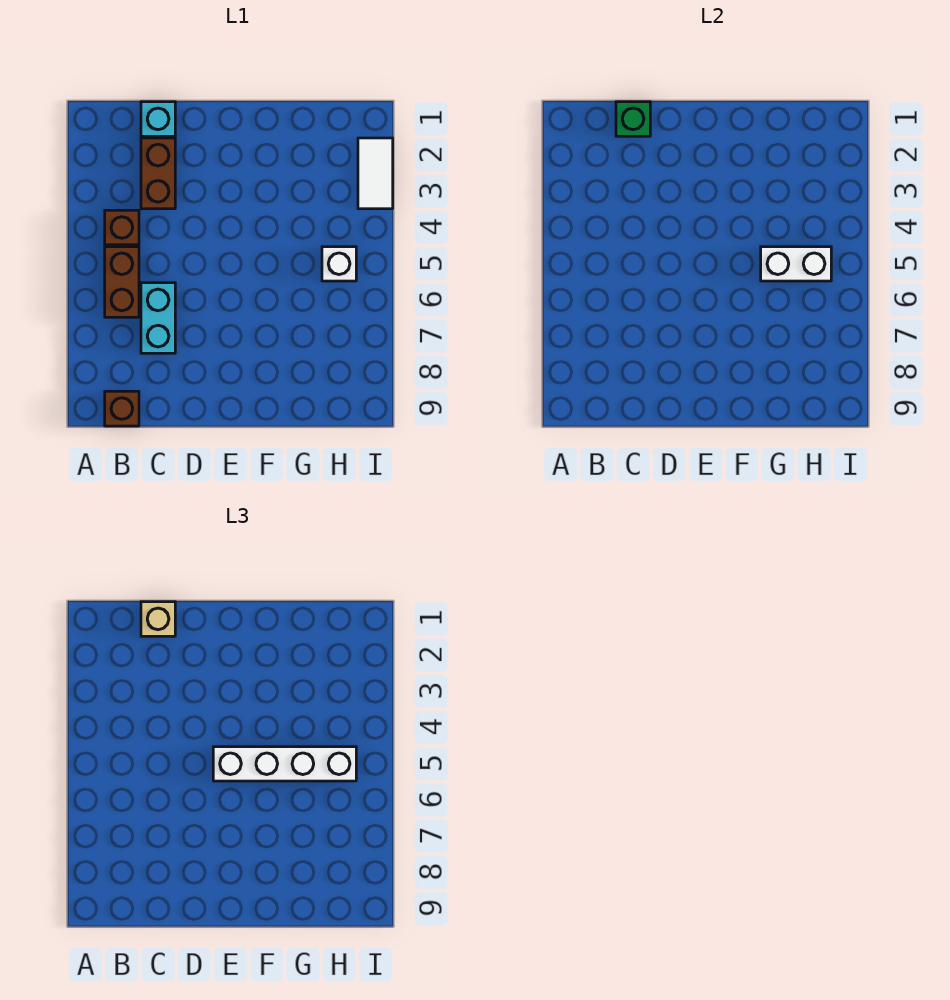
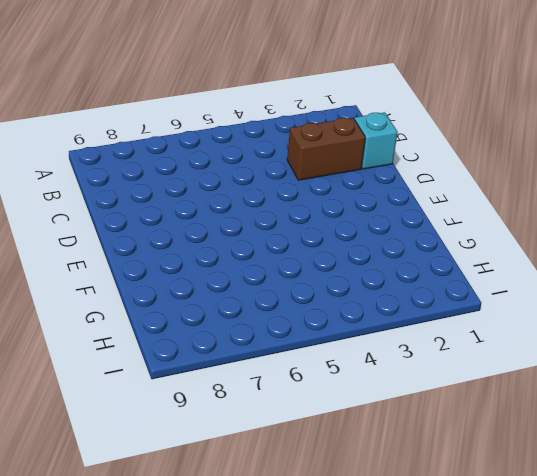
none -> brown brick B4 level 1
none -> brown brick B5:B6 level 1
none -> brown brick B9 level 1

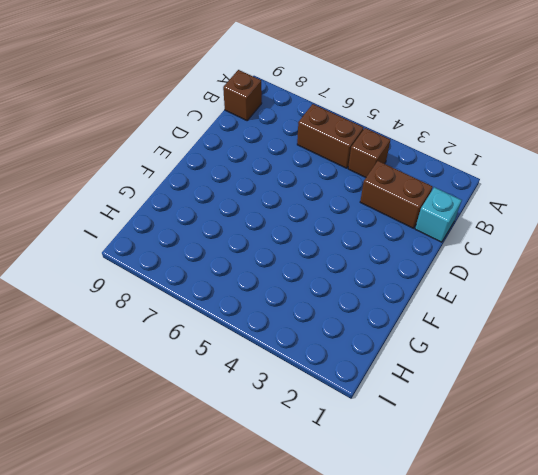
none -> cyan brick C6:C7 level 1
none -> white brick H5 level 1
none -> white tile I2:I3 level 1

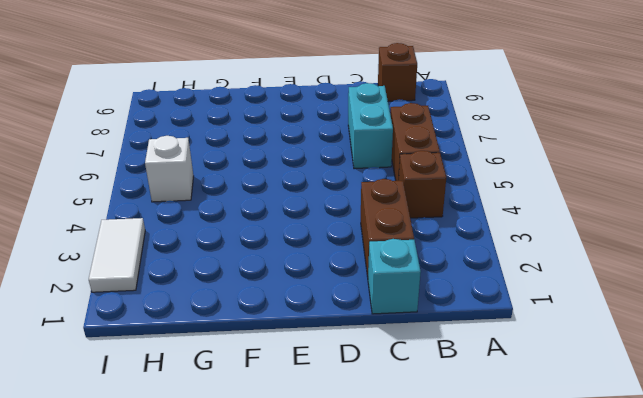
none -> green brick C1 level 2
none -> white brick G5:H5 level 2
none -> tan brick C1 level 3

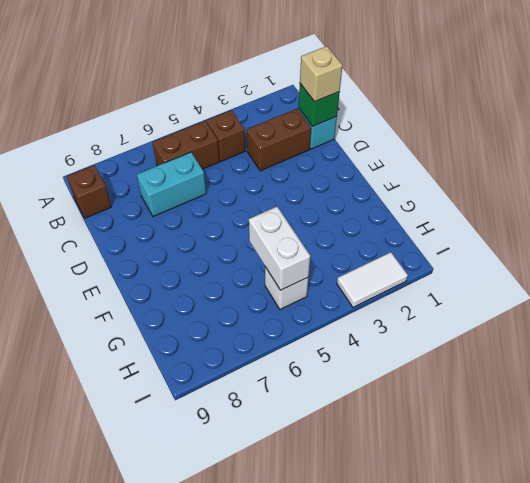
none -> white brick E5:H5 level 3

